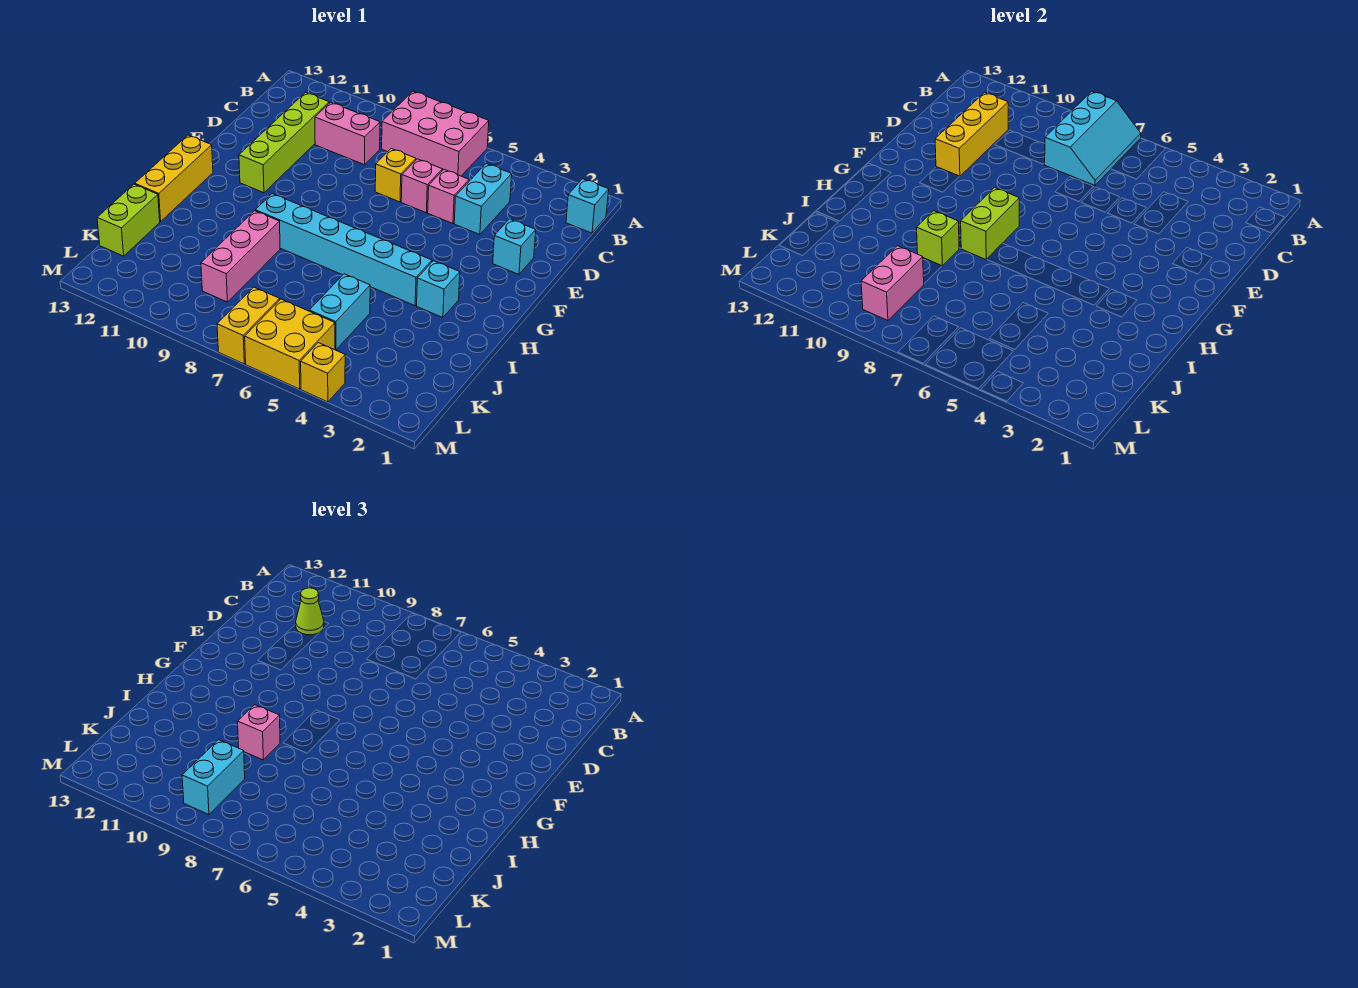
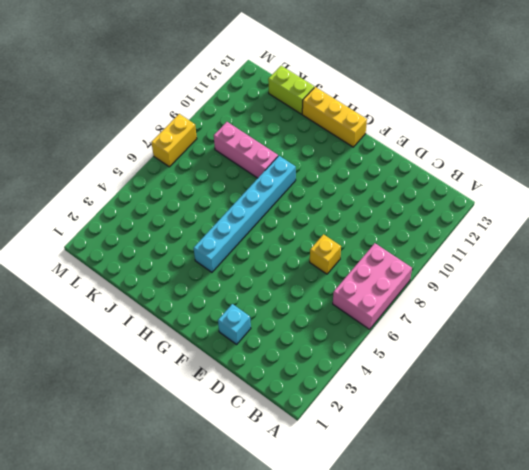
yellow brick M7:M8 level 1 -> yellow brick L7:M7 level 1
none -> cyan brick B1 level 1
none -> cyan brick C4:D4 level 1
none -> pink brick C9:C10 level 1

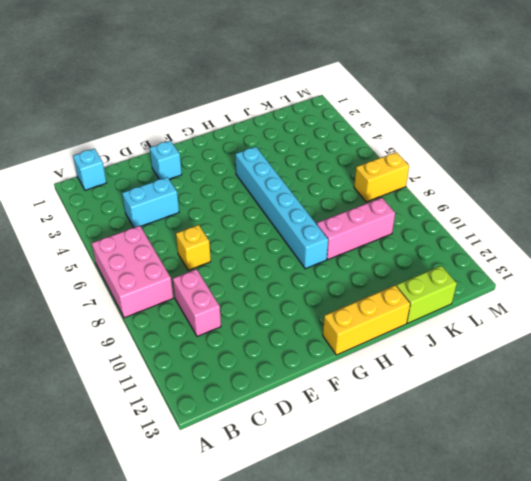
none -> lime brick C11:F11 level 1
none -> pink brick D5 level 1
none -> pink brick D6 level 1

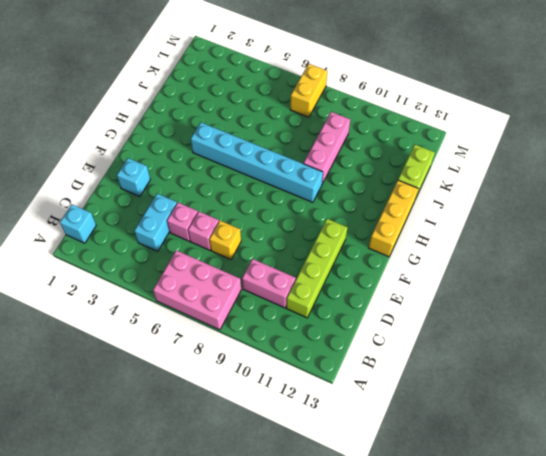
none -> cyan brick H3 level 1
none -> cyan brick J5:K5 level 1
none -> yellow brick L5:M6 level 1

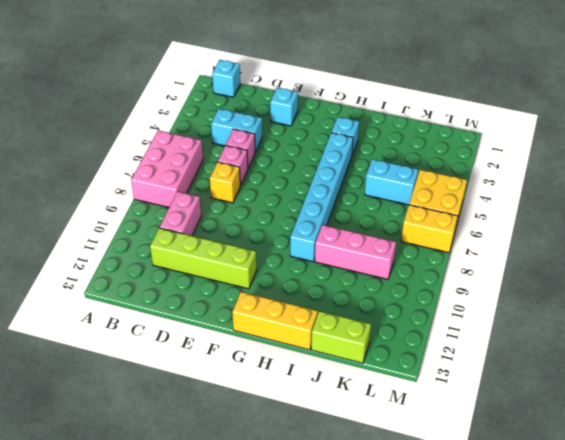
none -> yellow brick M4 level 1
none -> cyan slope A7:C8 level 2 top 8
none -> yellow brick C11:E11 level 2

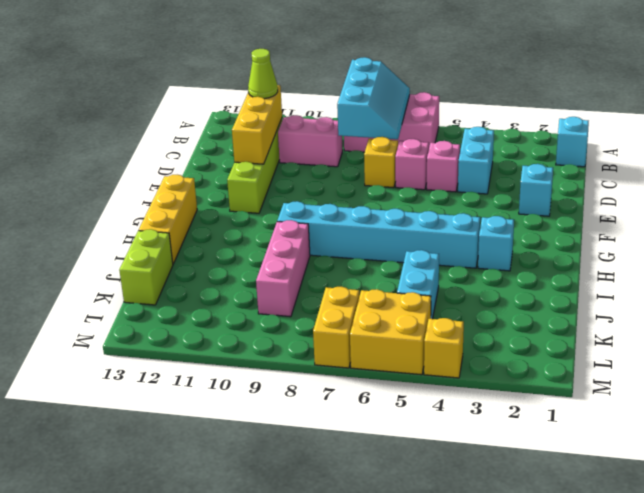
none -> lime brick G8:H8 level 2
none -> lime brick I9 level 2
none -> pink brick K9:L9 level 2

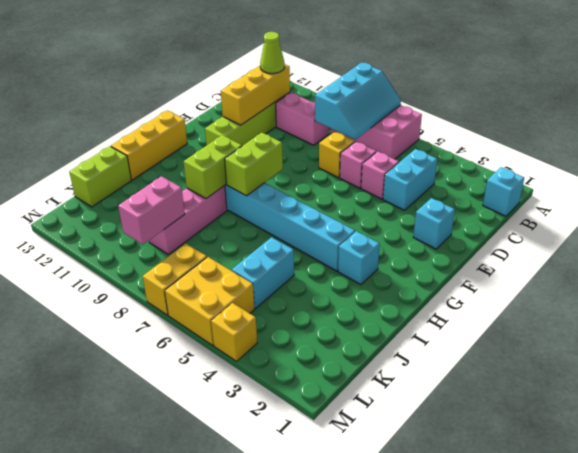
lime brick H9:I9 level 2 -> lime brick I9 level 2
none -> pink brick I9 level 3
none -> cyan brick K9:L9 level 3

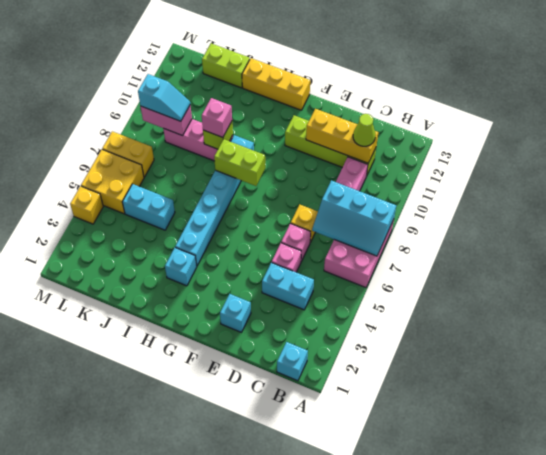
cyan slope K9:L9 level 3 top L -> cyan brick K9:L9 level 3

